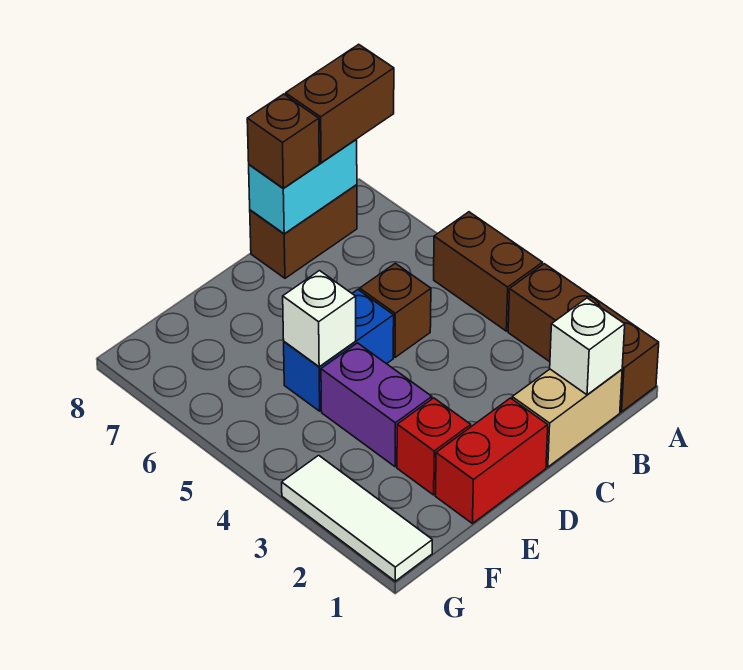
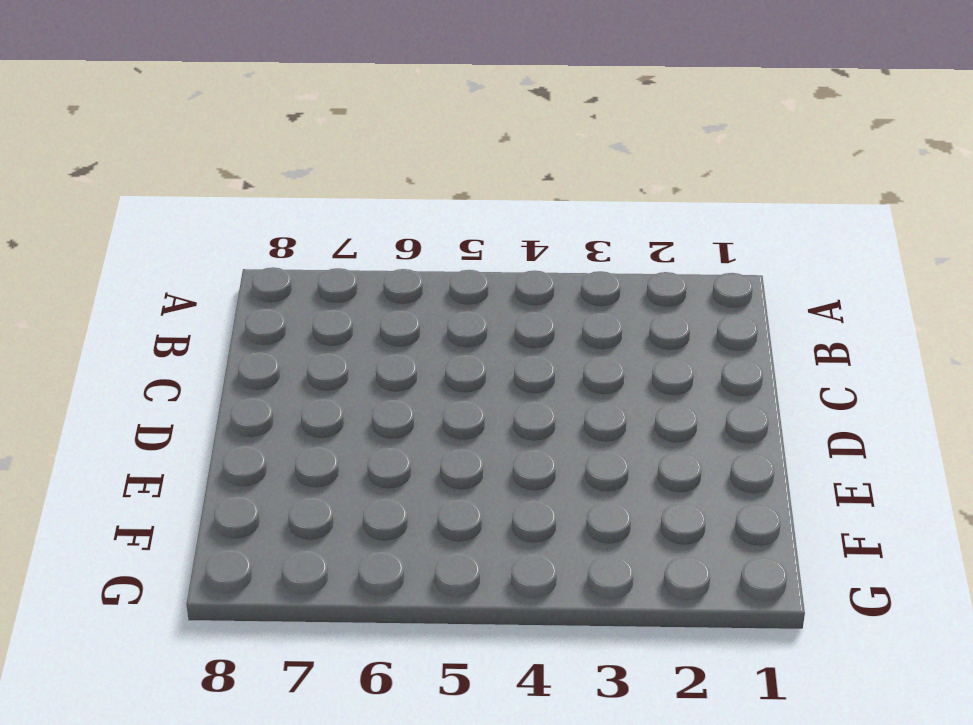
none -> brown brick A1:A3 level 1
none -> brown brick A4:A5 level 1
none -> tan brick B1:C1 level 1

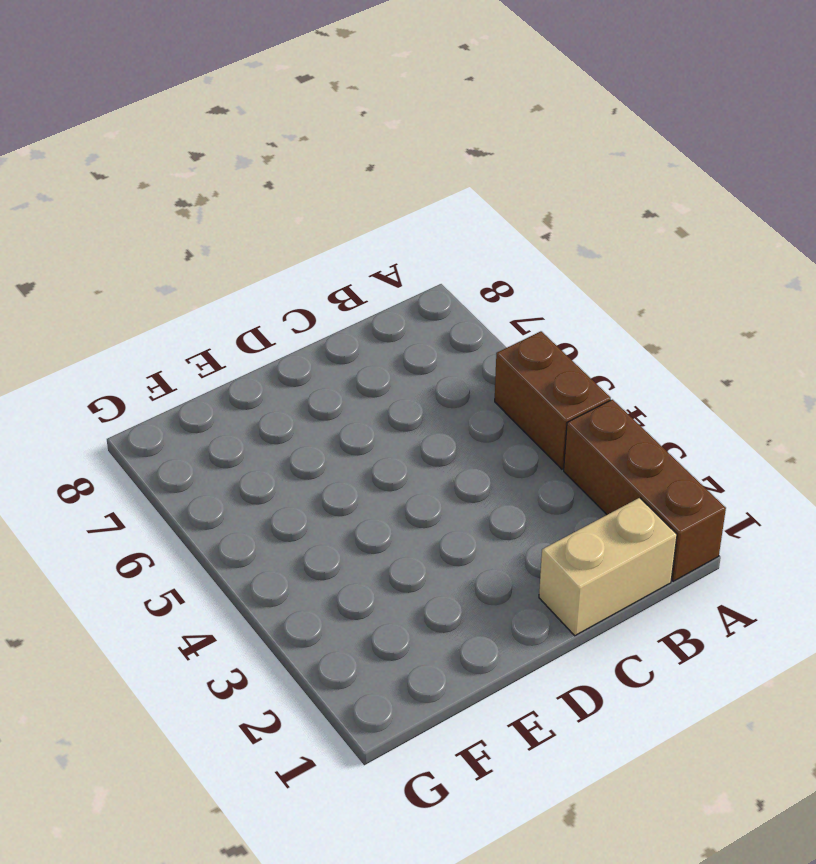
none -> brown brick B8:C8 level 1
none -> brown brick C5 level 1
none -> red brick D1:E1 level 1

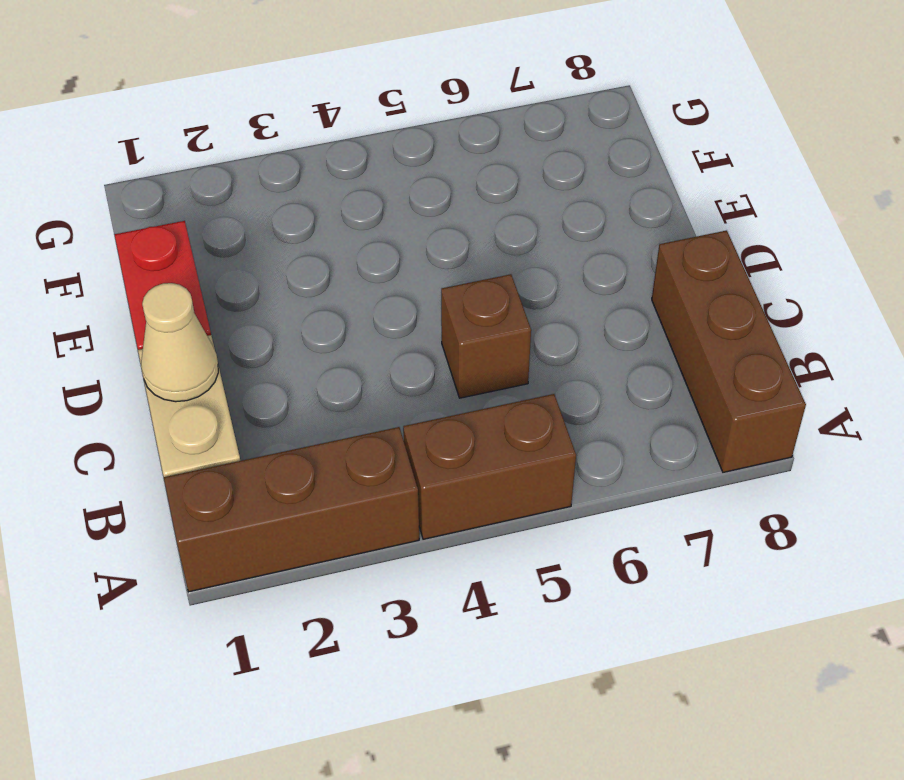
brown brick A8:C8 level 1 -> brown brick B8:C8 level 1
tan cone C1 level 2 -> none
none -> blue brick D5:E5 level 1
none -> red brick E2 level 1
none -> purple brick E3:E4 level 1

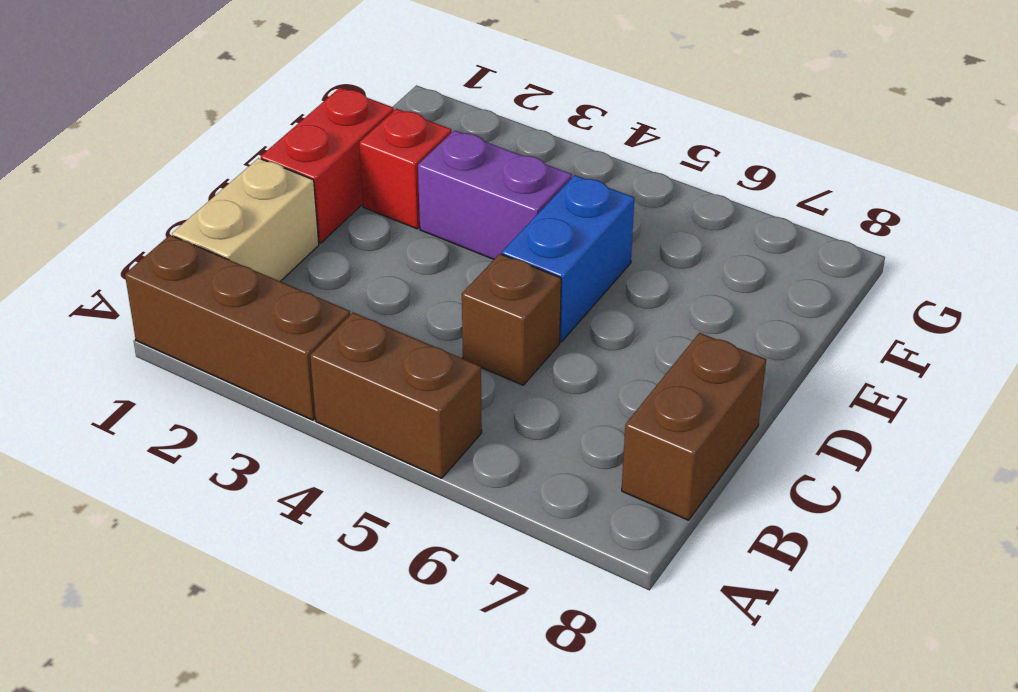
none -> white tile G1:G3 level 1
none -> white brick B1 level 2
none -> cyan brick B8:C8 level 2

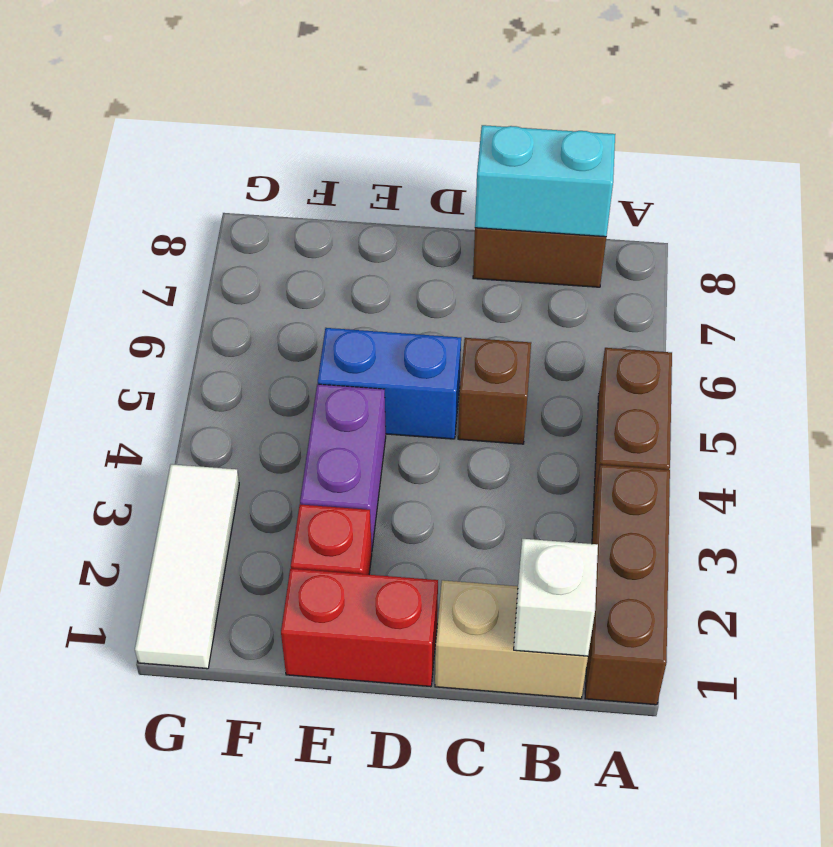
none -> white brick E5 level 2
none -> brown brick A8:B8 level 3
none -> brown brick C8 level 3

